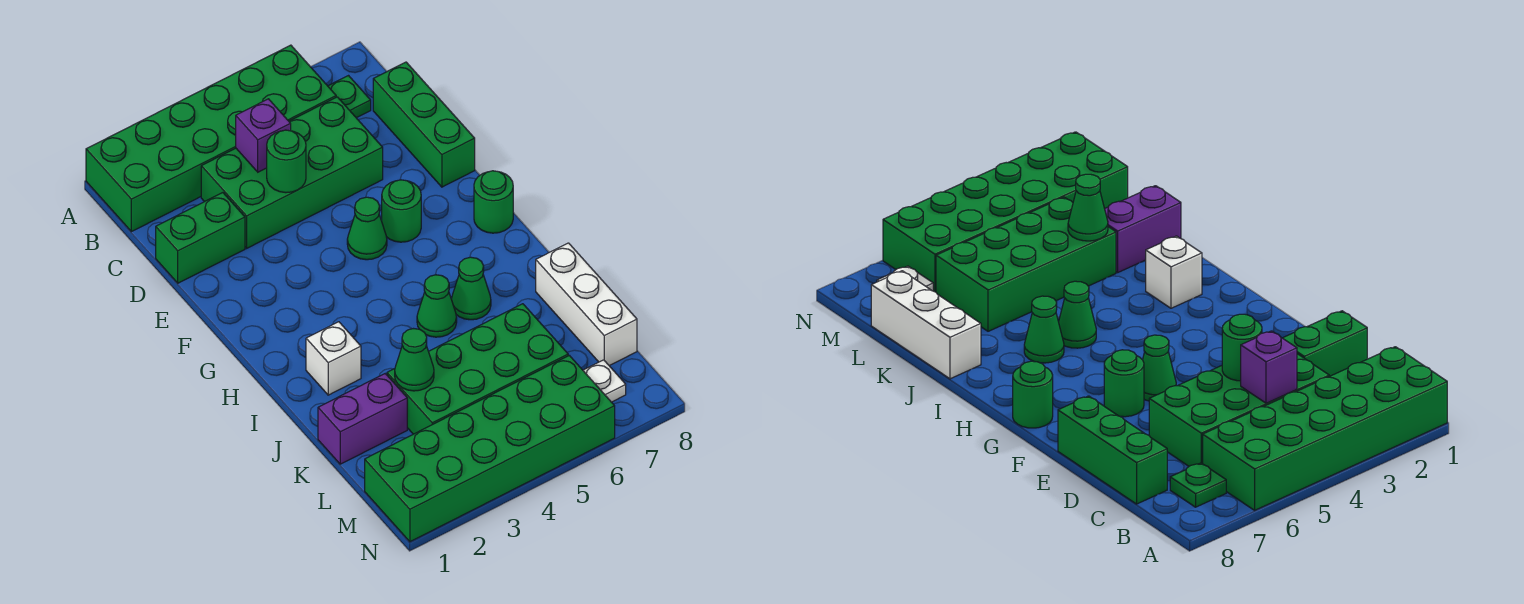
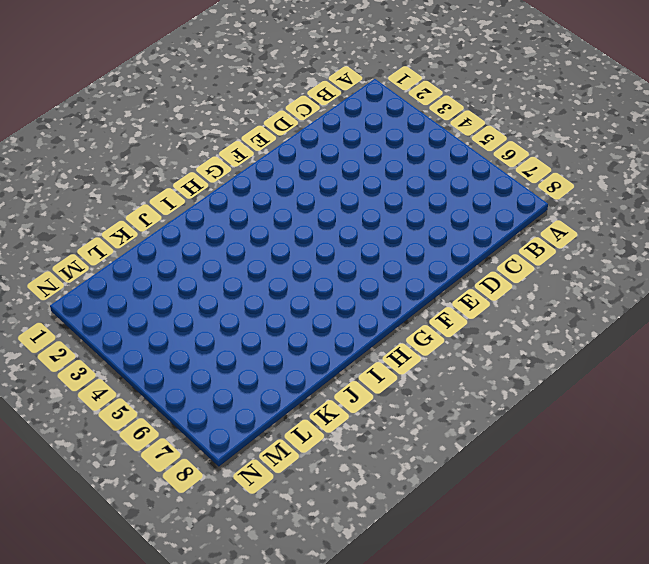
none -> green brick A1:B6 level 1
none -> green plate B7 level 1
none -> green brick C3:D6 level 1

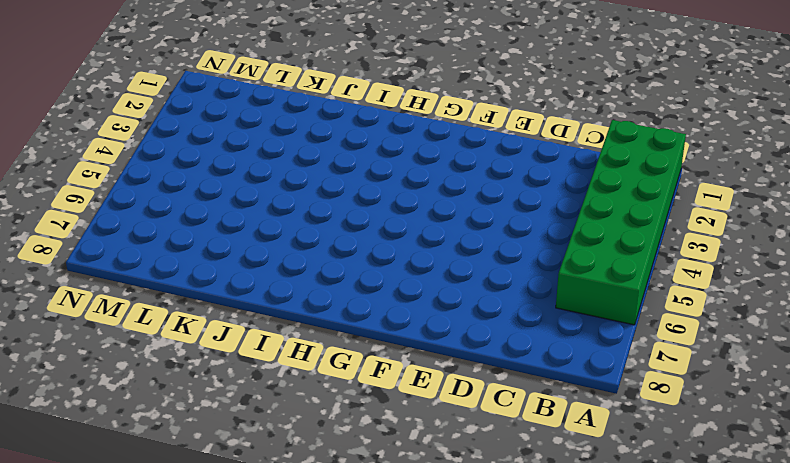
none -> green plate B7 level 1
none -> green brick C3:D6 level 1
none -> green brick C8:E8 level 1

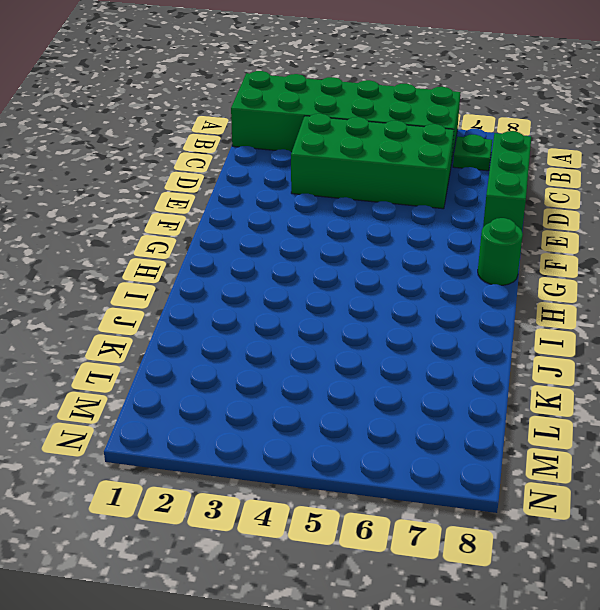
none -> green brick D1:D2 level 1
none -> green cone F5 level 1
none -> green round brick F6 level 1

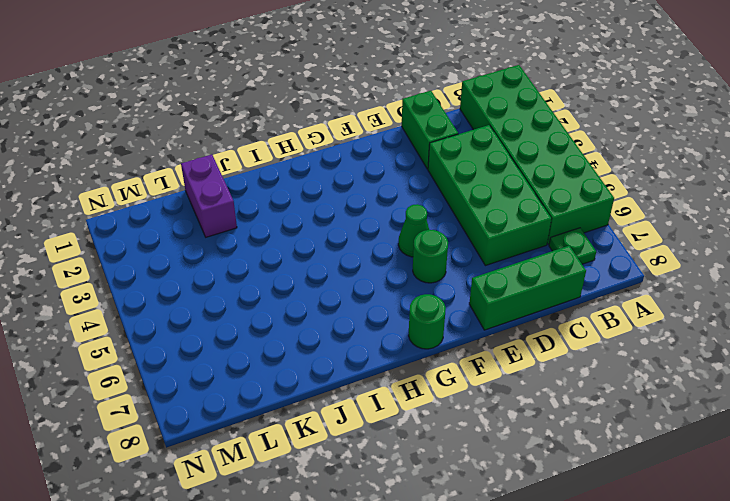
none -> white brick I2 level 1
none -> green cone I5 level 1
none -> green cone I6 level 1

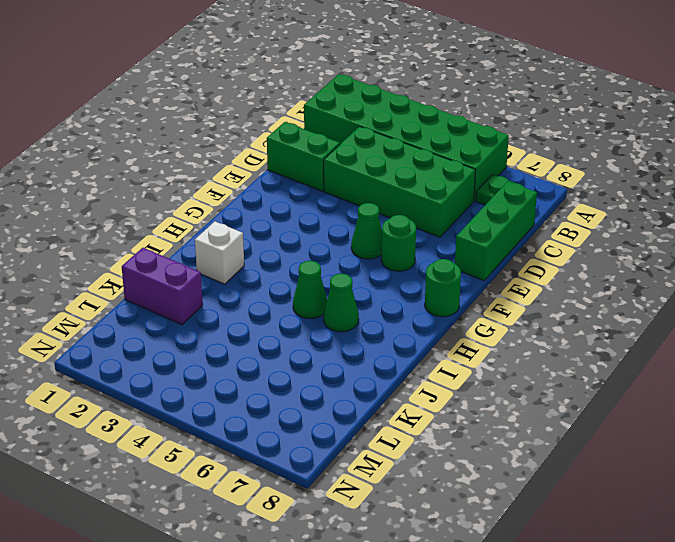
none -> white brick J8:L8 level 1
none -> green brick K3:L6 level 1
none -> green brick M1:N6 level 1

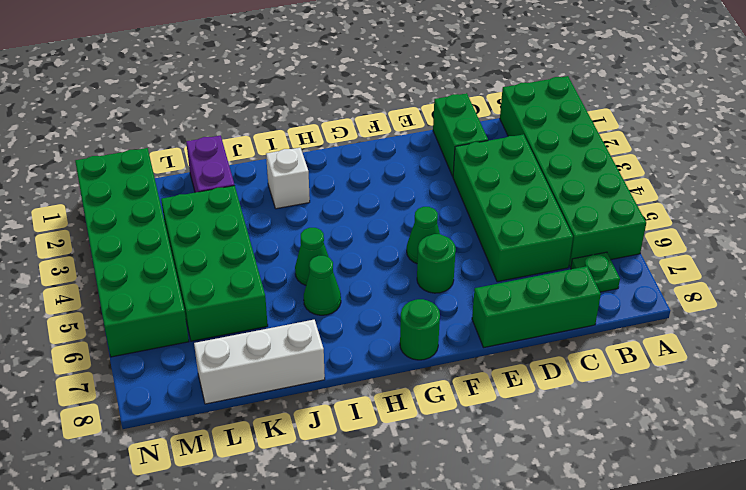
none -> white plate M7 level 1
none -> purple brick C4 level 2
none -> green round brick D4 level 2

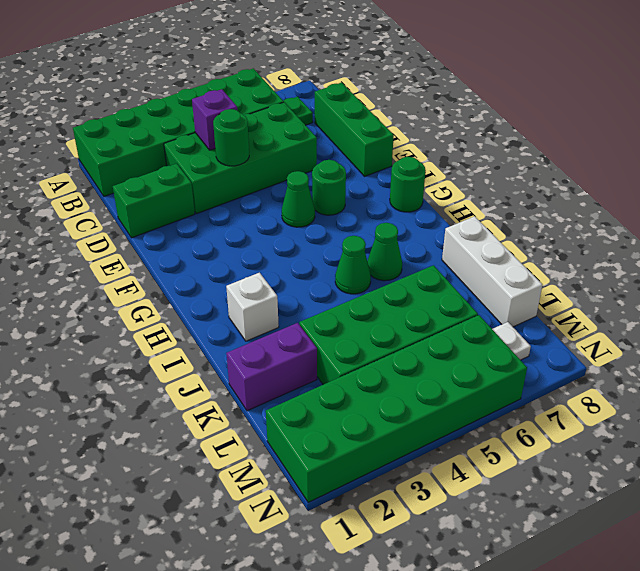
none -> green cone K3 level 2

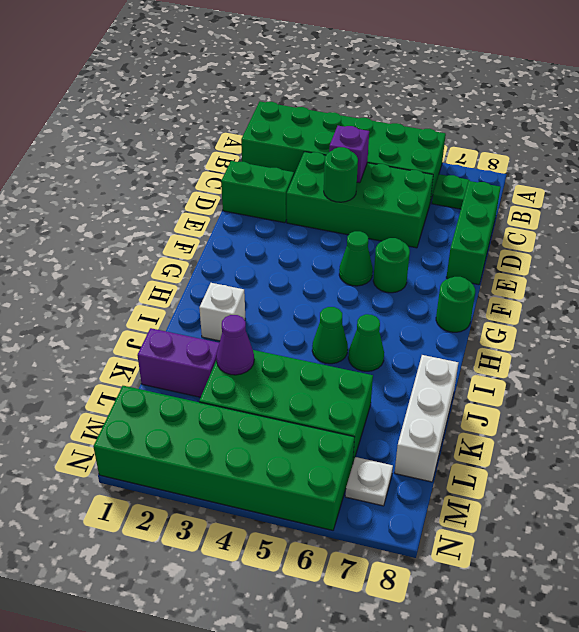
purple cone K3 level 2 -> green cone K3 level 2

